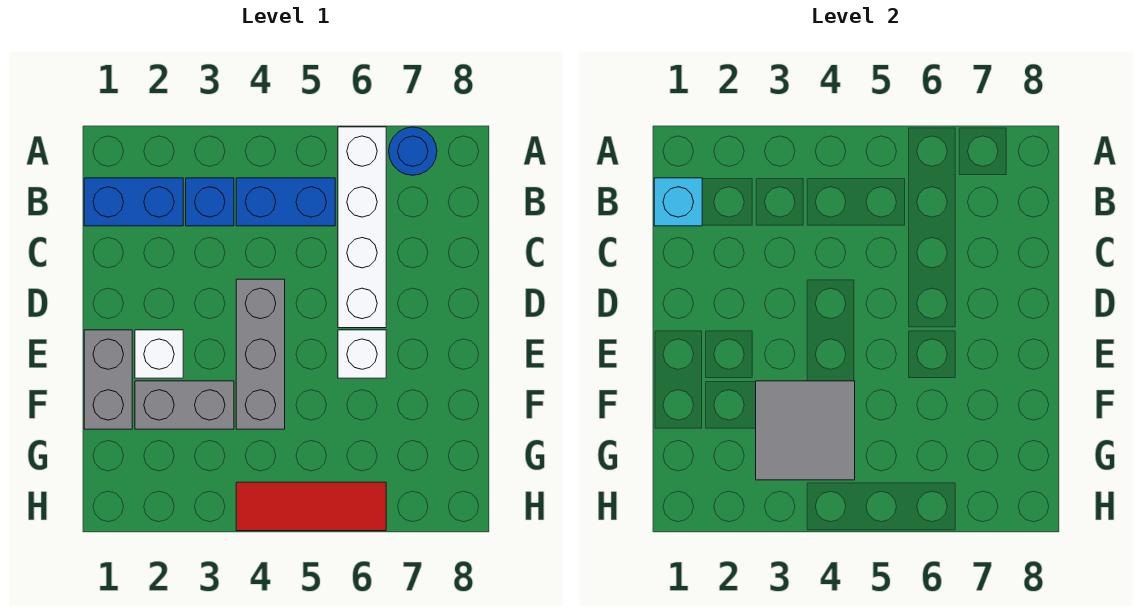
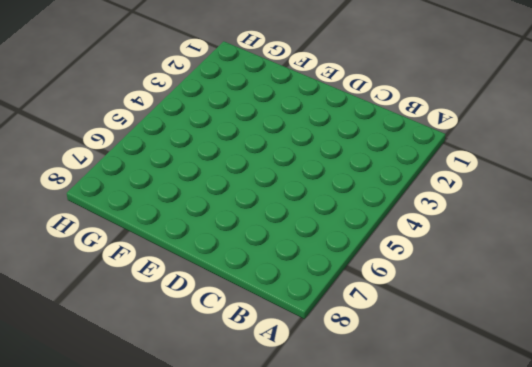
none -> white brick A6:D6 level 1
none -> blue round brick A7 level 1
none -> blue brick B1:B2 level 1

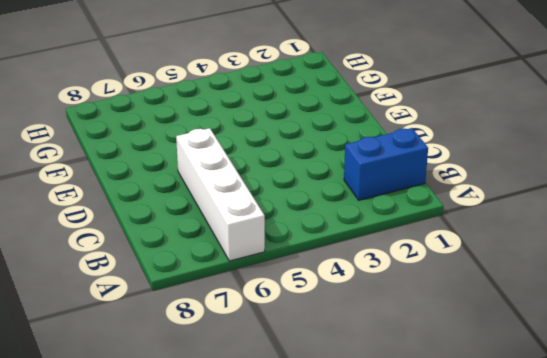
none -> blue round brick A7 level 1
none -> blue brick B3 level 1
none -> blue brick B4:B5 level 1

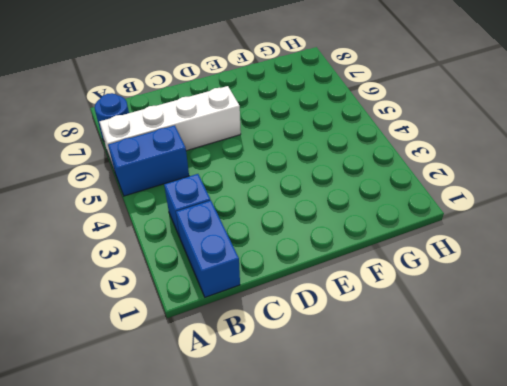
blue brick A5:B5 level 1 -> blue brick B4:B5 level 1
none -> grey brick D4:F4 level 1
none -> grey brick E1:F1 level 1
none -> white brick E2 level 1

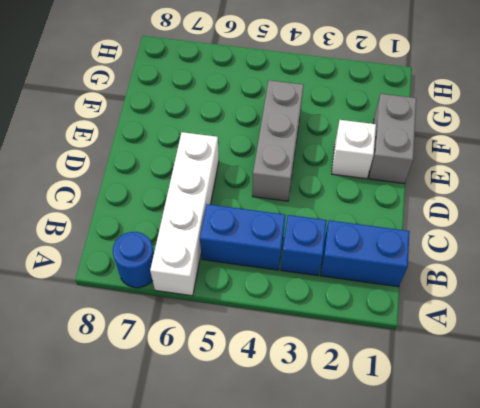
none -> white brick E6 level 1
none -> grey brick F2:F3 level 1
none -> red tile H4:H6 level 1

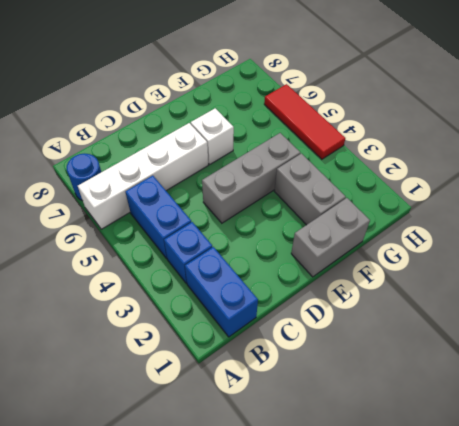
none -> white brick E2 level 1
none -> cyan brick B1 level 2
none -> grey tile F3:G4 level 2

